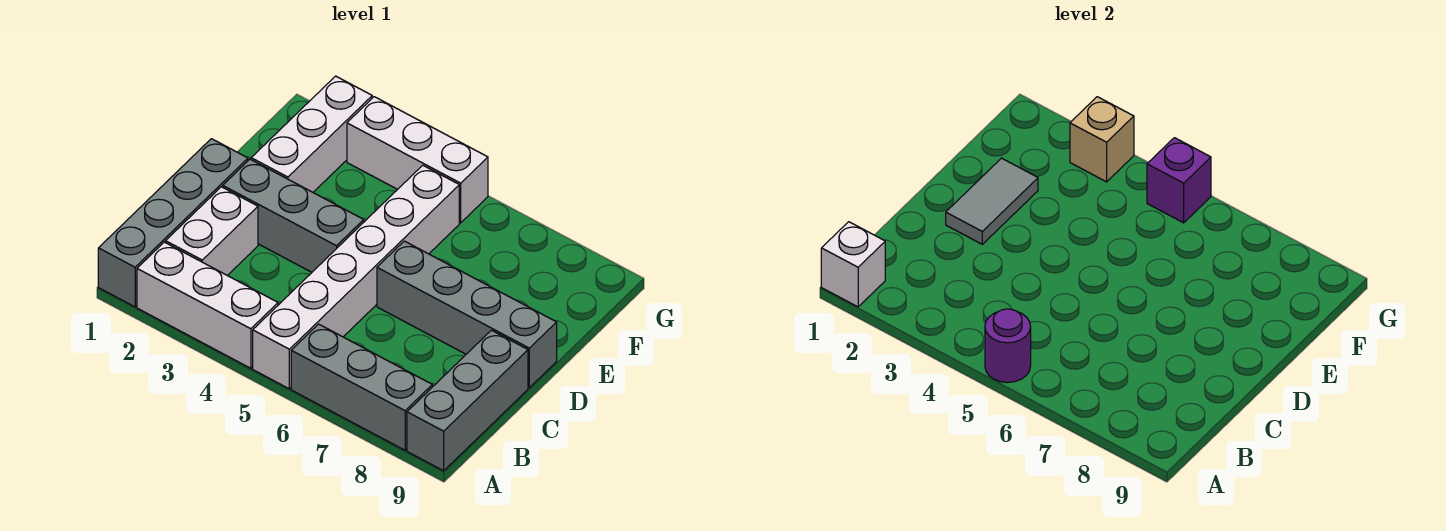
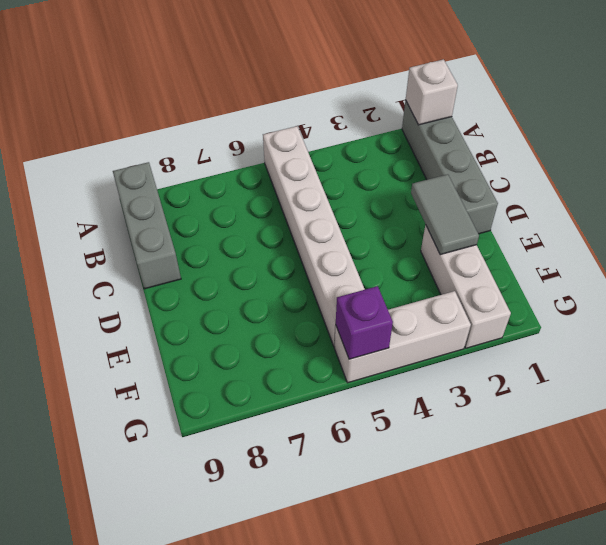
none -> white brick A2:A4 level 1
none -> grey brick A6:A8 level 1
none -> white brick B2:C2 level 1

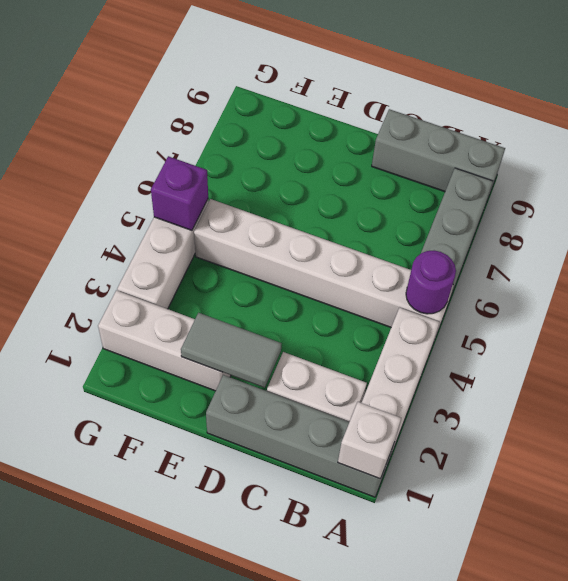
none -> grey brick D2:D4 level 1
none -> grey brick D6:D9 level 1
none -> tan brick G3 level 2

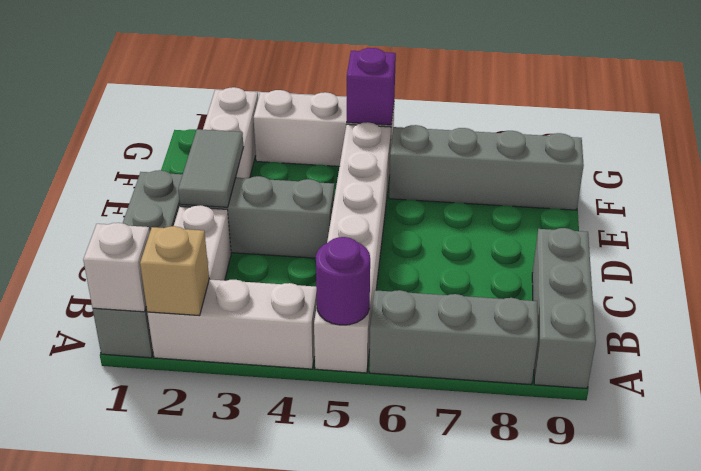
tan brick A2 level 2 -> tan brick G3 level 2
grey brick F6:F9 level 1 -> grey brick D6:D9 level 1

